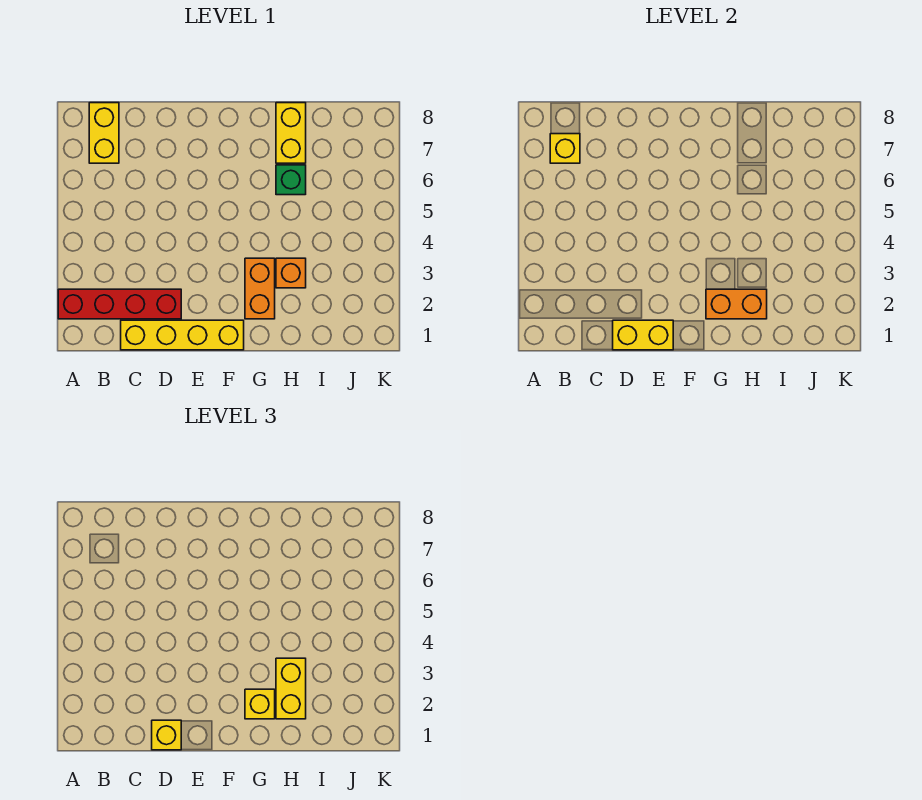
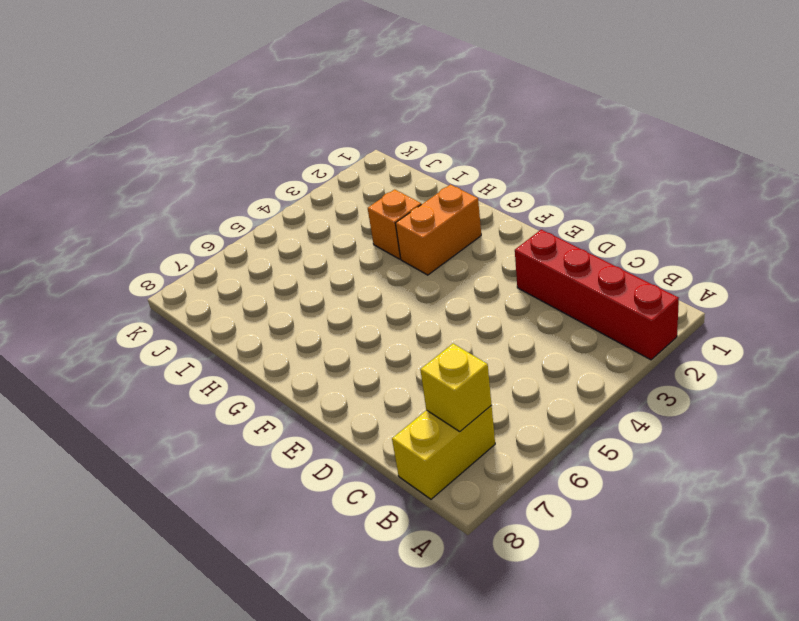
none -> yellow brick C1:F1 level 1
none -> green brick H6 level 1
none -> yellow brick H7:H8 level 1

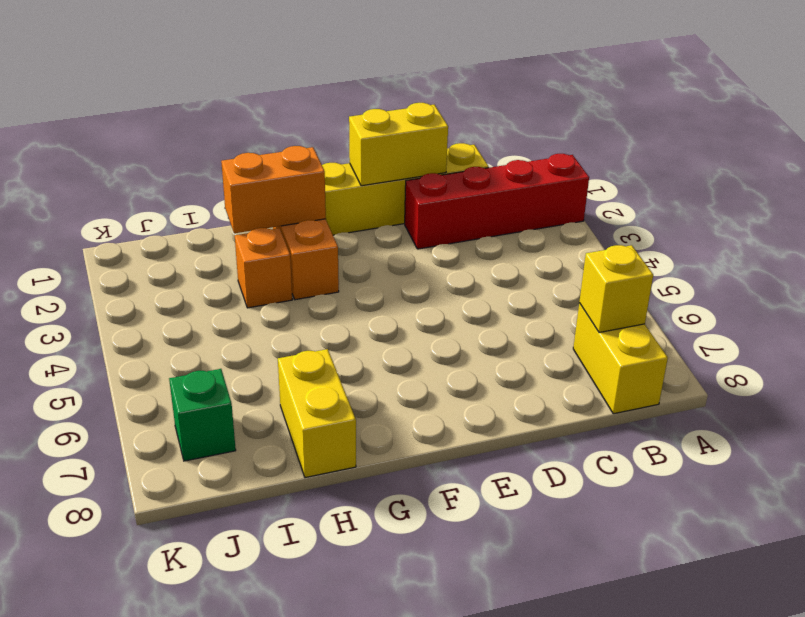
green brick J7 level 1 -> green brick H6 level 1
none -> yellow brick D1 level 3
none -> yellow brick G2 level 3
none -> yellow brick H2:H3 level 3

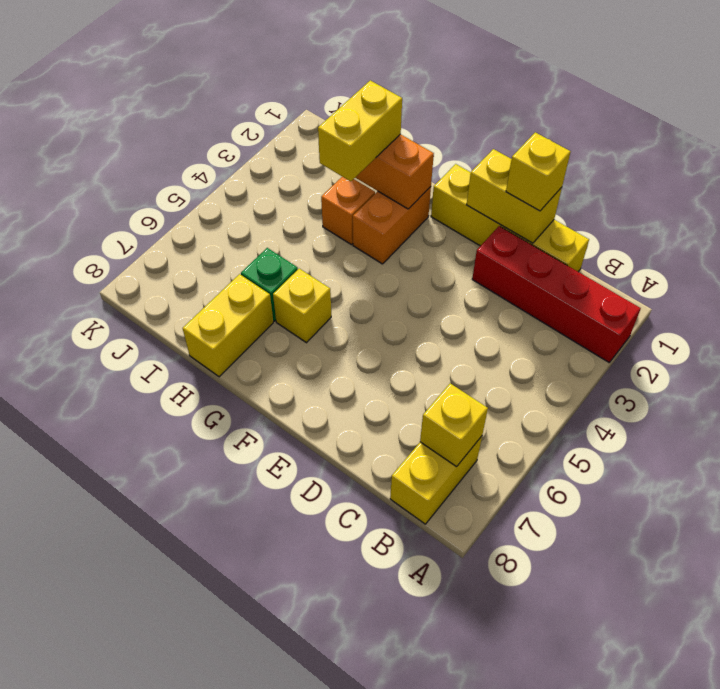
yellow brick G6 level 1 -> yellow brick G2 level 3

